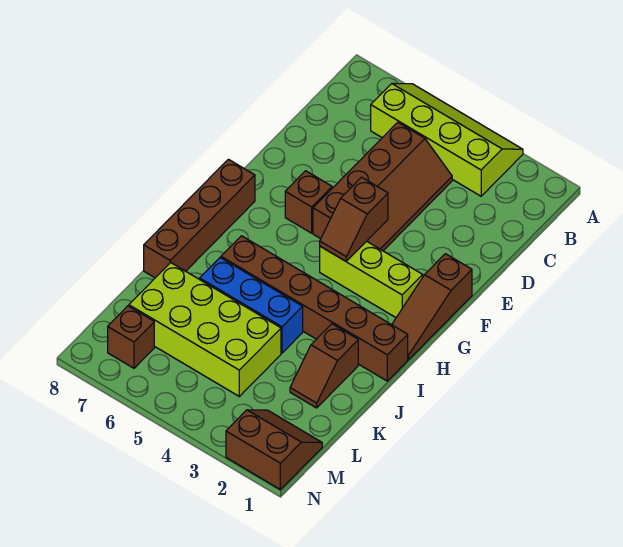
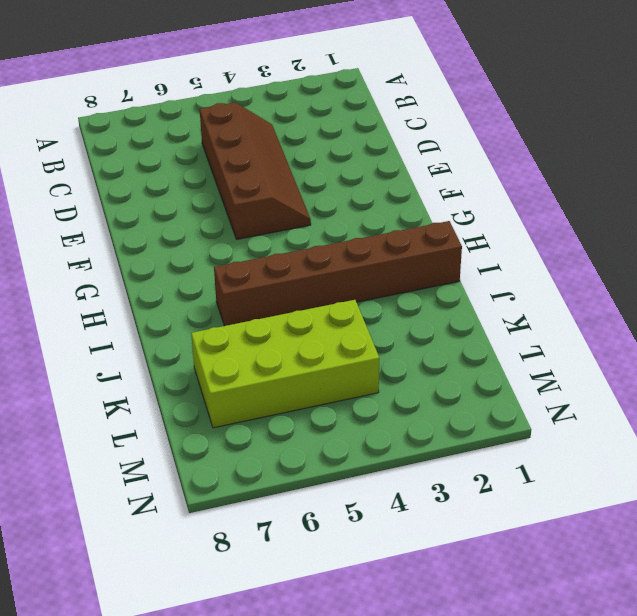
none -> lime slope A3:B6 level 1 top B
none -> brown slope F1:H1 level 1 top F
none -> brown brick F6 level 1

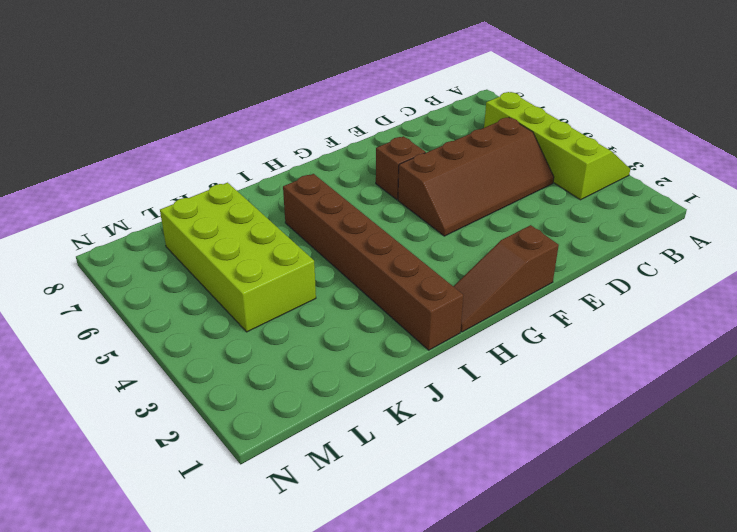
none -> lime brick G2:G4 level 1
none -> brown brick G8:J8 level 1
none -> brown slope J2:K2 level 1 top J

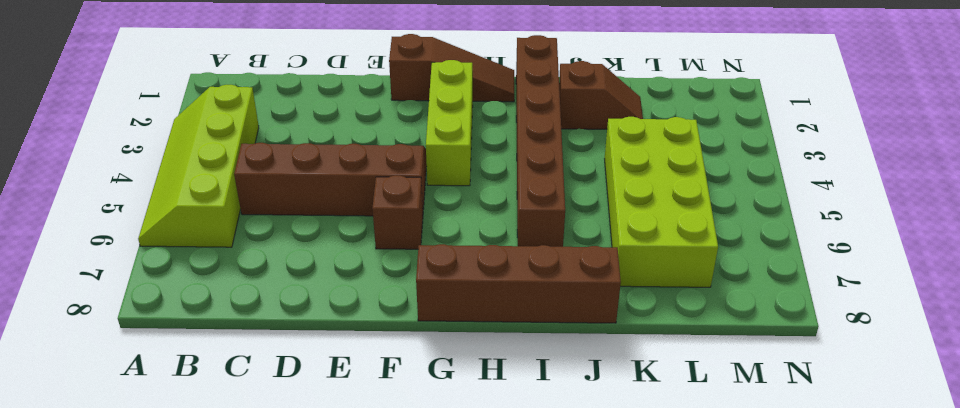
none -> blue brick J4:J6 level 1
none -> brown slope M1:N2 level 1 top N
none -> brown brick M7 level 1

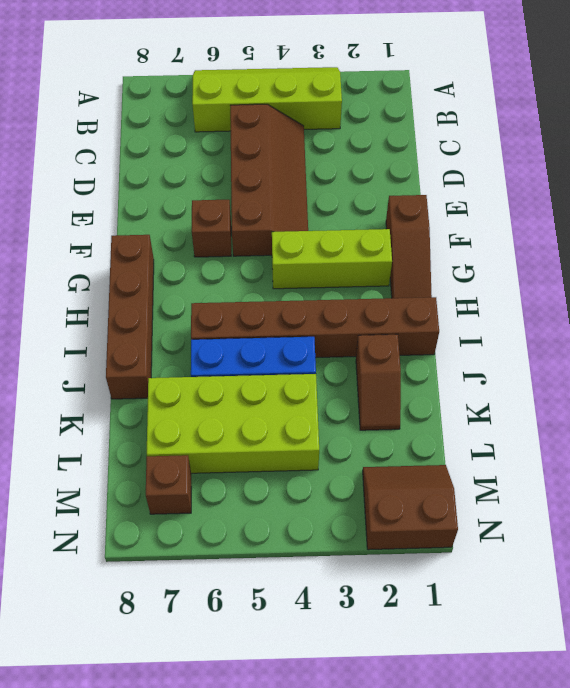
none -> brown slope F4:G4 level 2 top F

